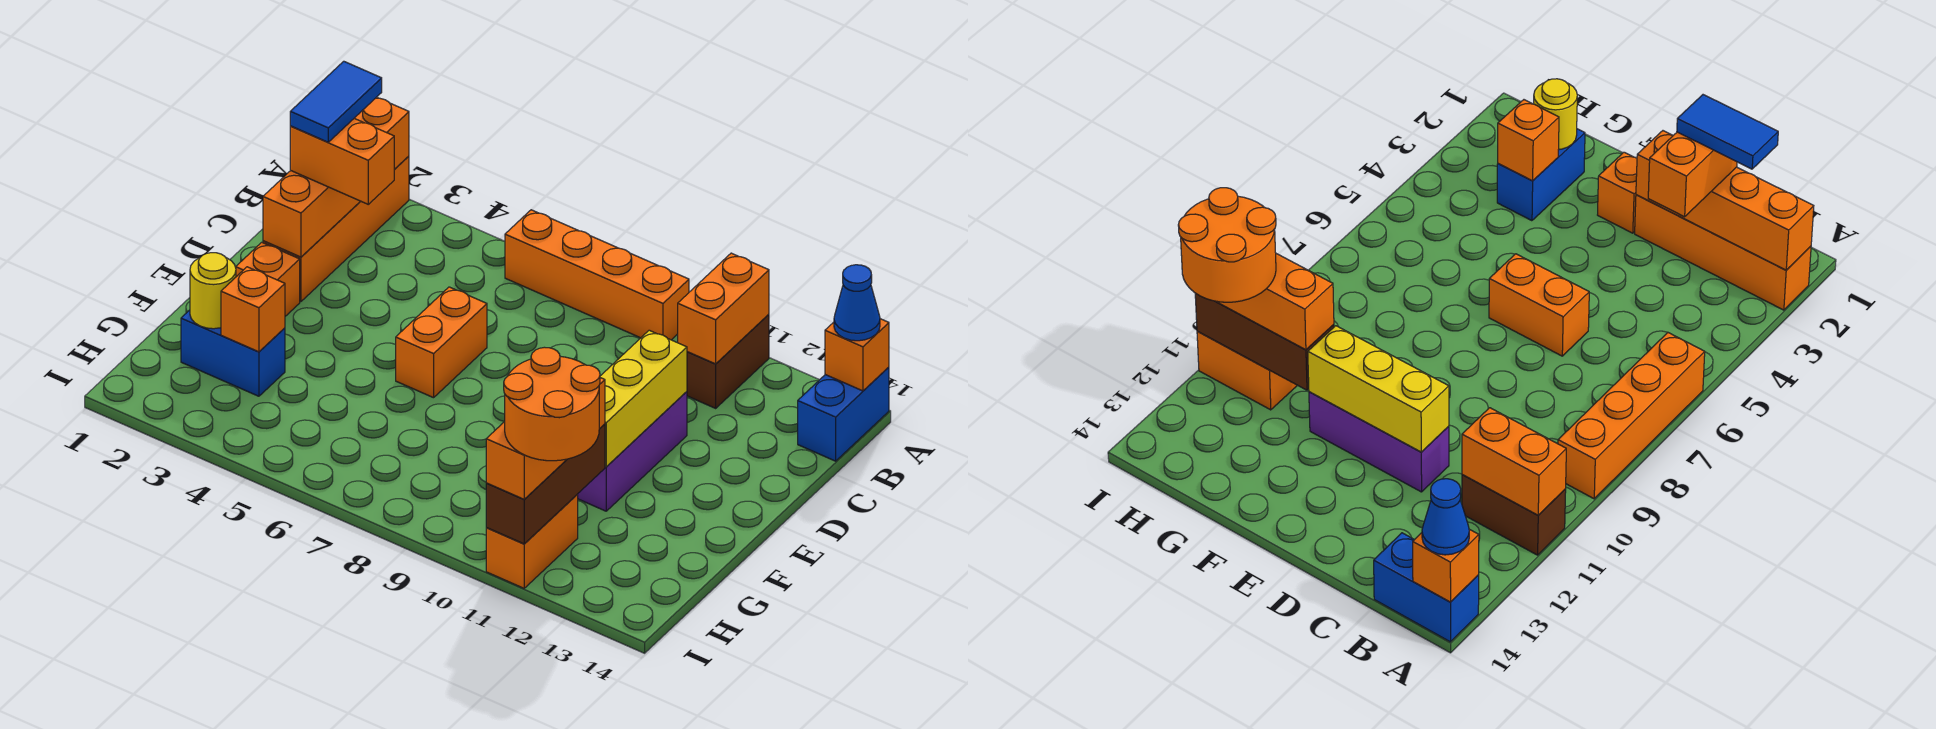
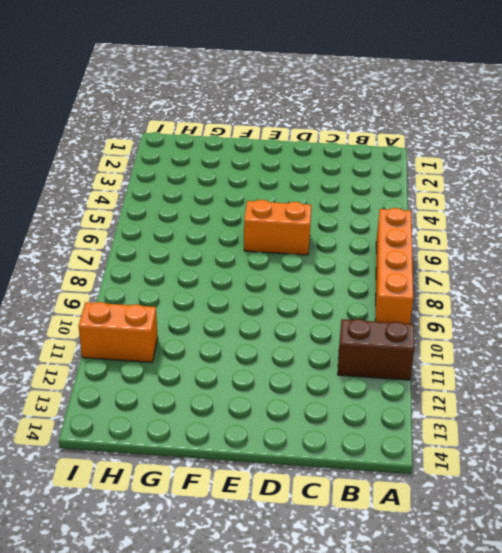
none -> orange brick A2:D2 level 1
none -> blue brick A14:B14 level 1
none -> purple brick D11:F11 level 1

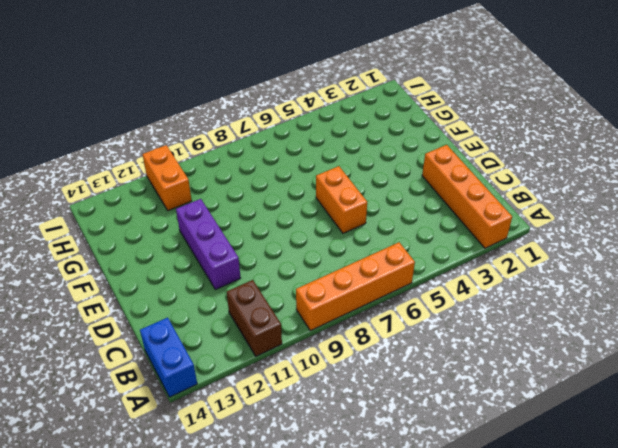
none -> orange brick E2 level 1
none -> blue brick G2:G3 level 1
none -> orange brick A2:D2 level 2

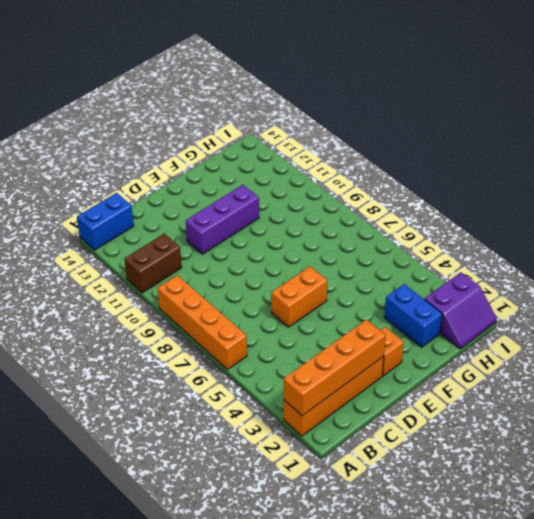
purple slope H1:I2 level 1 top 2 -> none
none -> orange brick H11:I11 level 1
none -> orange brick A11:B11 level 2
none -> orange brick A14 level 2

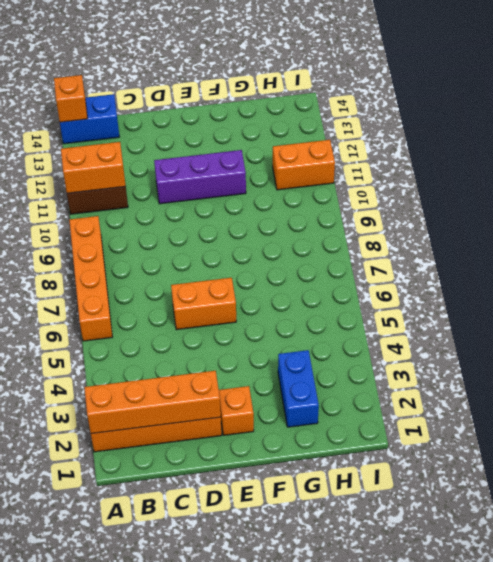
none -> yellow brick D11:F11 level 2
none -> yellow round brick G2 level 2
none -> orange brick G3 level 2

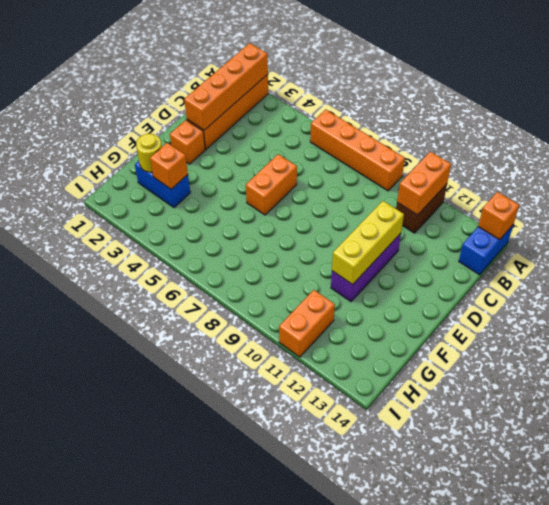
none -> brown brick G11:I11 level 2
none -> blue cone A14 level 3
none -> orange brick C2:C3 level 3

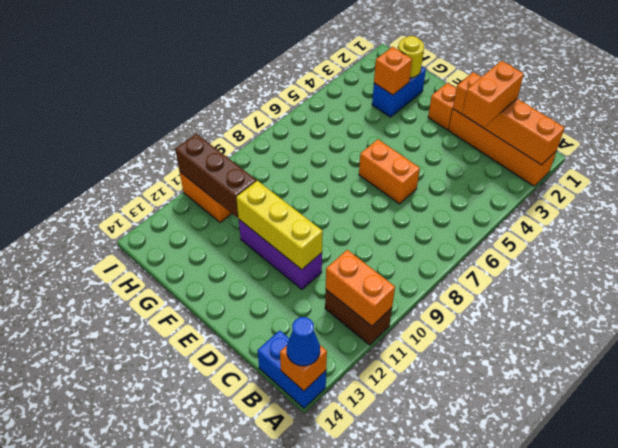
none -> orange brick A6:A9 level 1
none -> orange brick G11:I11 level 3
none -> blue tile B2:C2 level 4

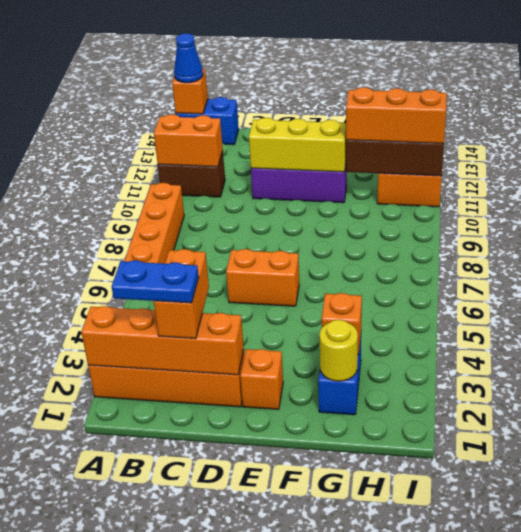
blue plate B2:C2 level 4 -> blue tile B2:C2 level 4
none -> orange round brick H11:I12 level 4

